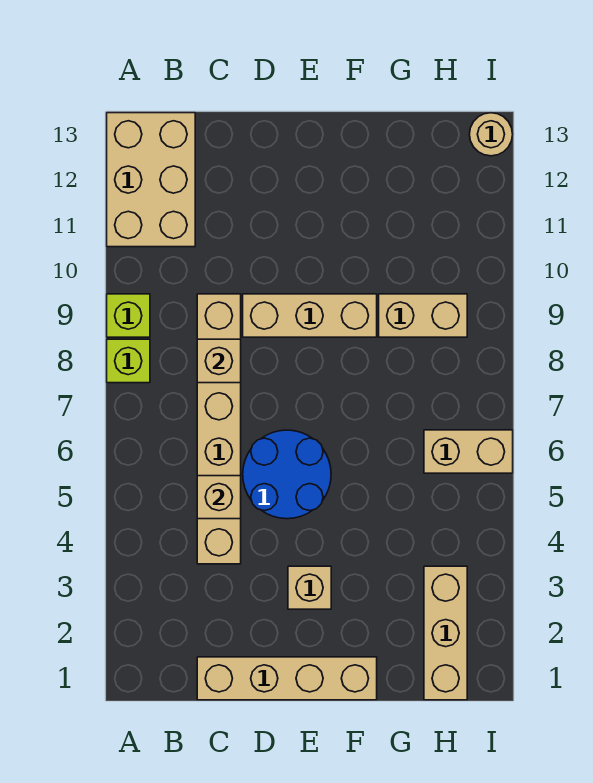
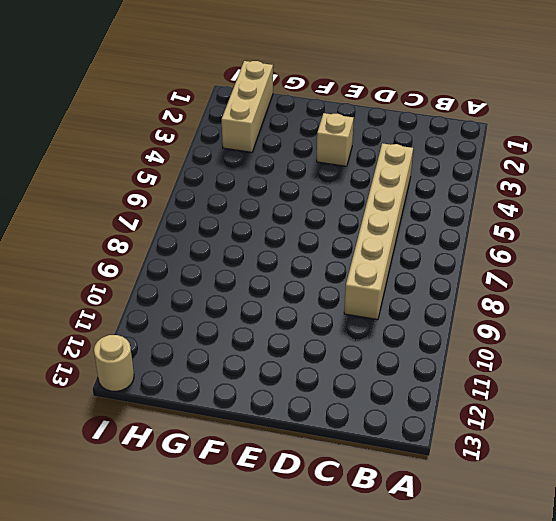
none -> lime brick A8 level 1
none -> lime brick A9 level 1
none -> tan brick A11:B13 level 1

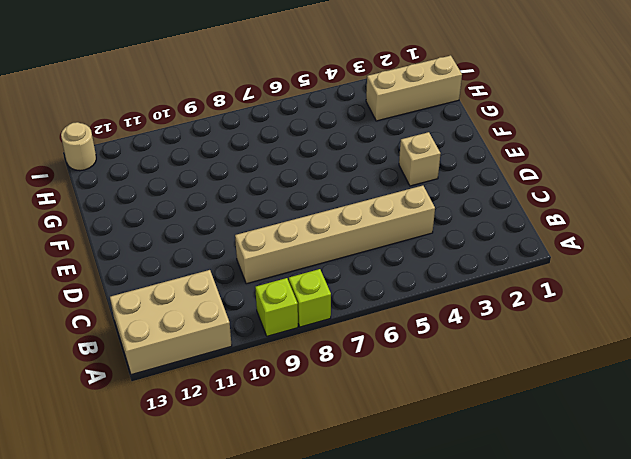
none -> tan brick C1:F1 level 1
none -> blue round brick D5:E6 level 1
none -> tan brick D9:F9 level 1

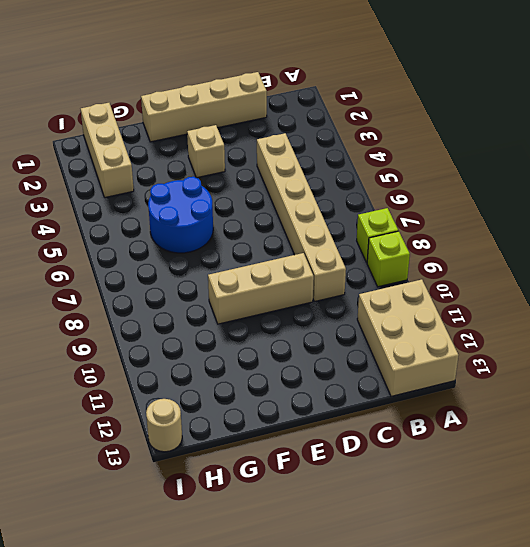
blue round brick F5:G6 level 1 -> blue round brick D5:E6 level 1
none -> tan brick G9:H9 level 1
none -> tan brick H6:I6 level 1
none -> tan brick C5 level 2

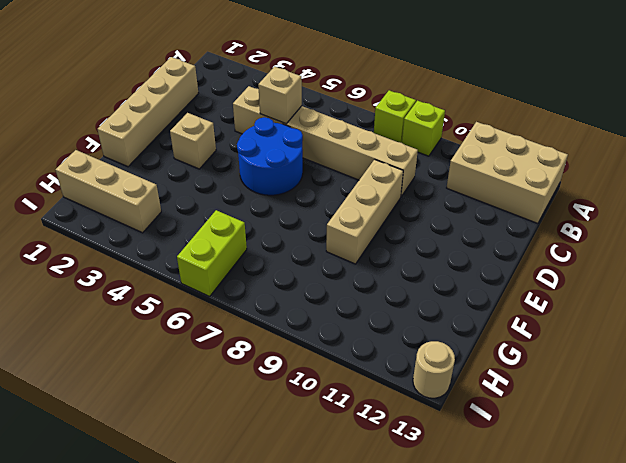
lime brick H6:I6 level 1 -> tan brick H6:I6 level 1
none -> tan brick G9:H9 level 1
none -> tan brick C8 level 2

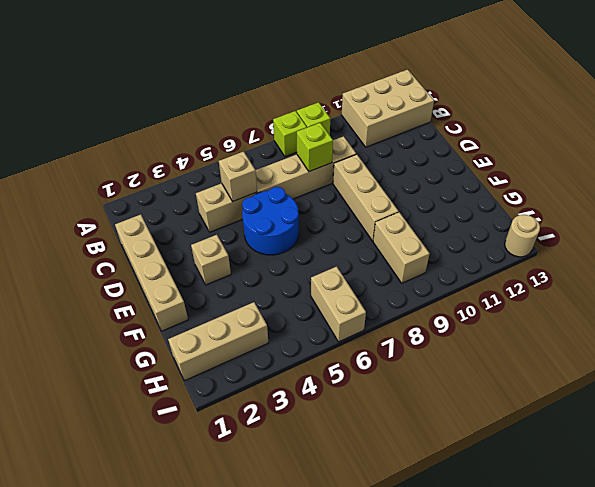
lime brick C8 level 2 -> tan brick C8 level 2

